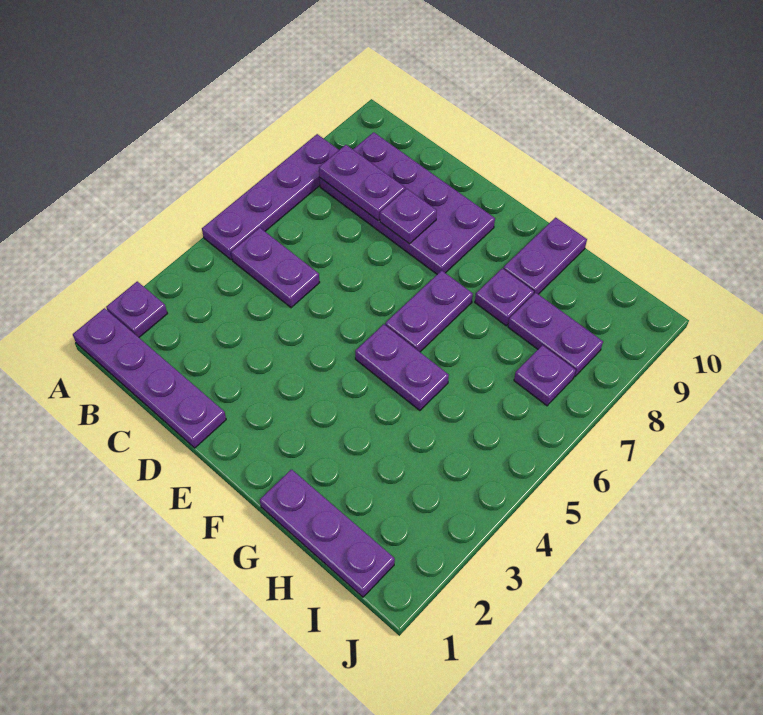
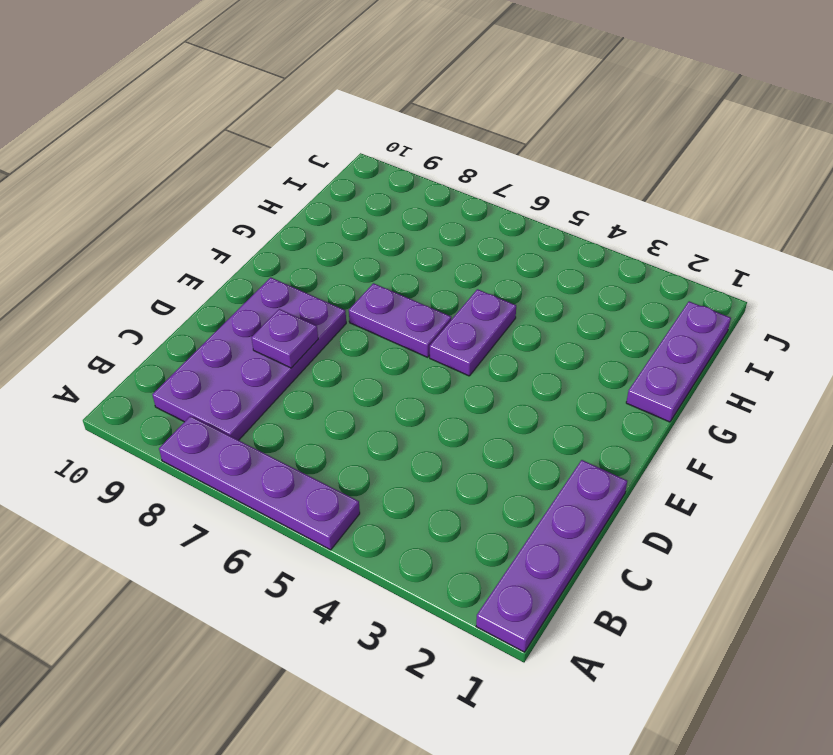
none -> purple plate A2 level 1
none -> purple plate B5:C5 level 1
none -> purple plate G8 level 1

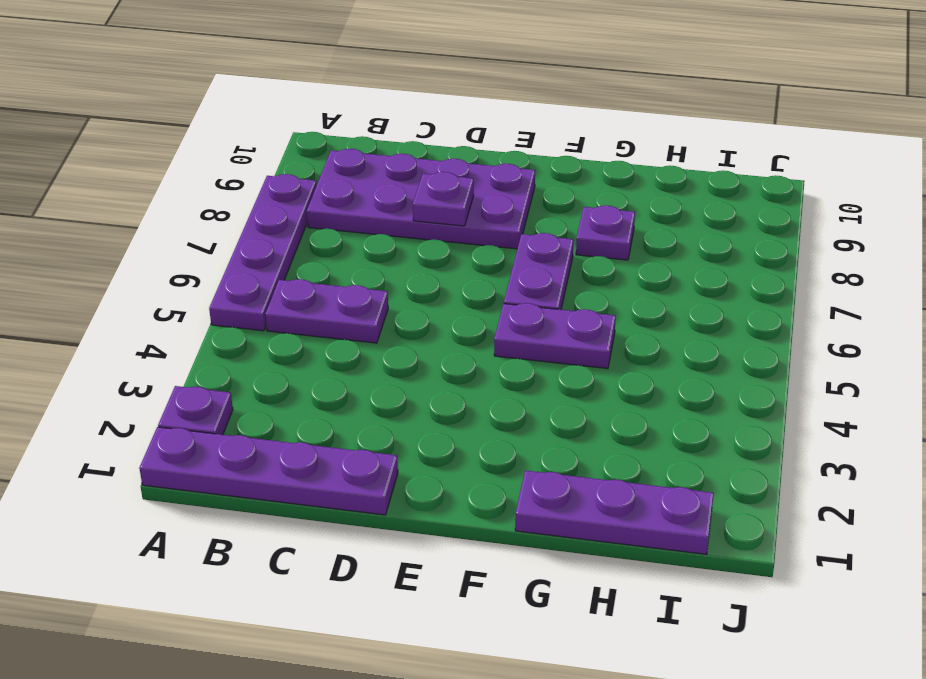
none -> purple plate G9:G10 level 1
none -> purple plate H8:I8 level 1
none -> purple plate I7 level 1

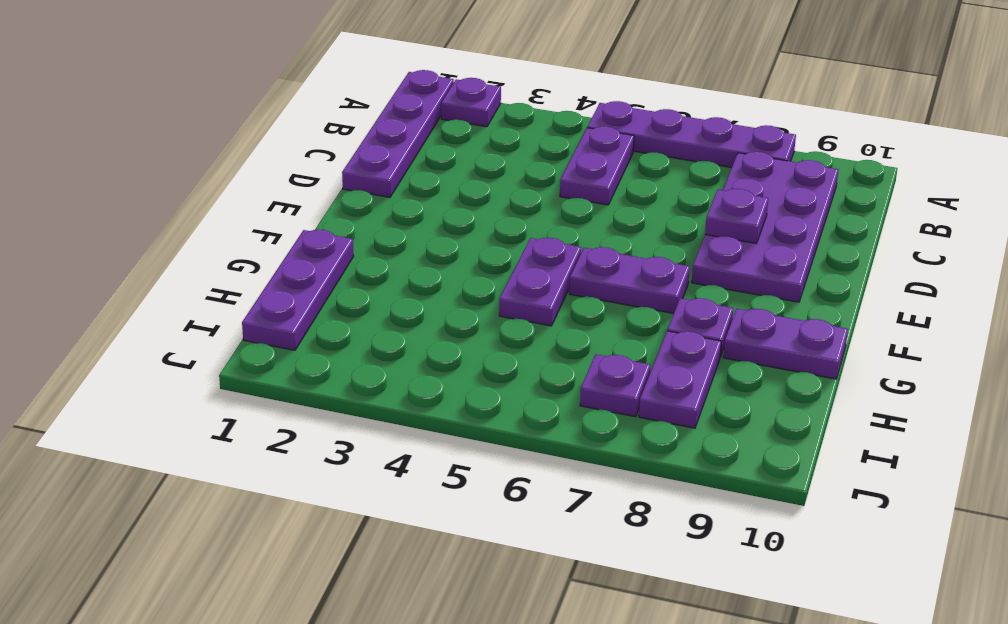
none -> purple plate B8:C8 level 2

